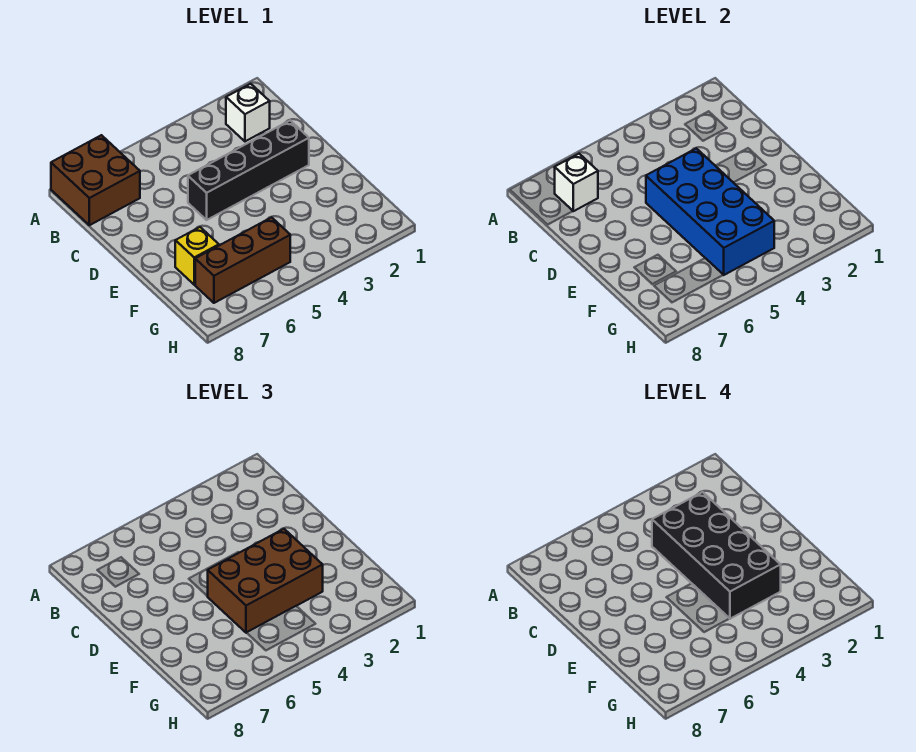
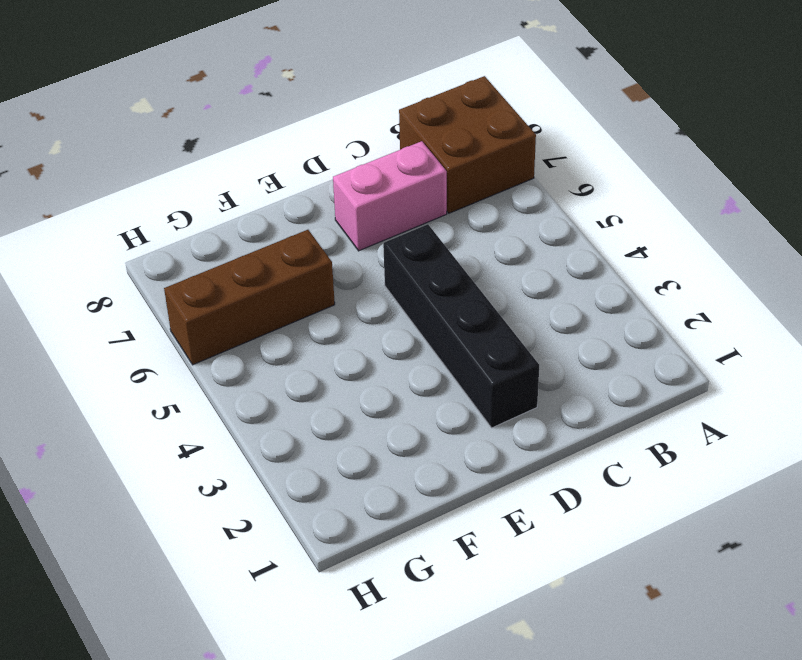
pink brick C7:D7 level 1 -> none
brown brick F6:H6 level 1 -> brown brick G5:G7 level 1
none -> white brick B2 level 1
none -> yellow brick F7 level 1

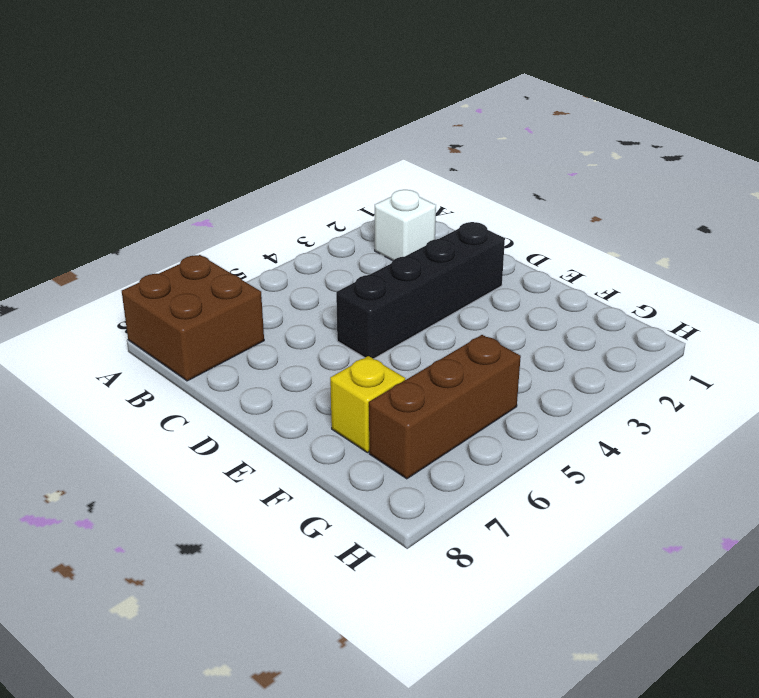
none -> white brick B7 level 2
none -> blue brick D4:G5 level 2

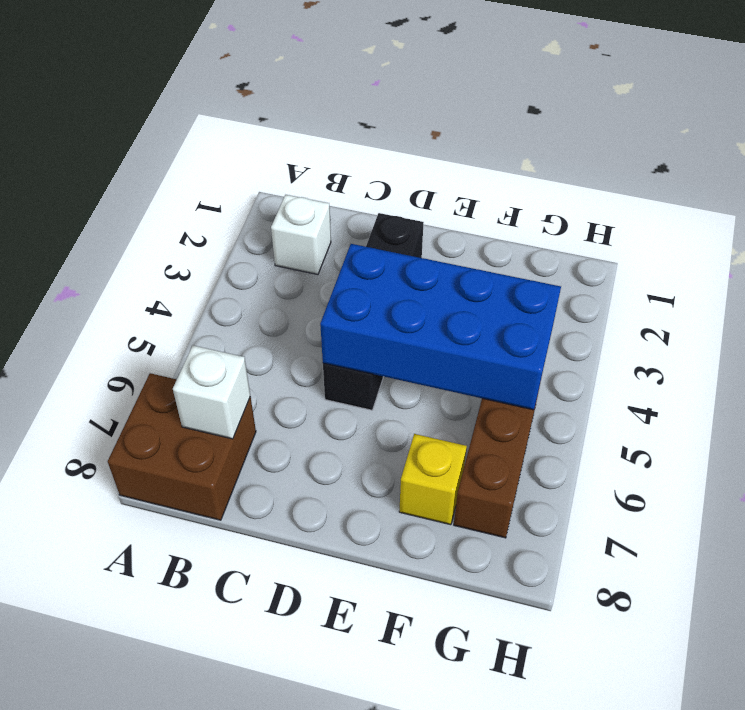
none -> brown brick E3:F5 level 3
none -> black brick C3:F4 level 4

